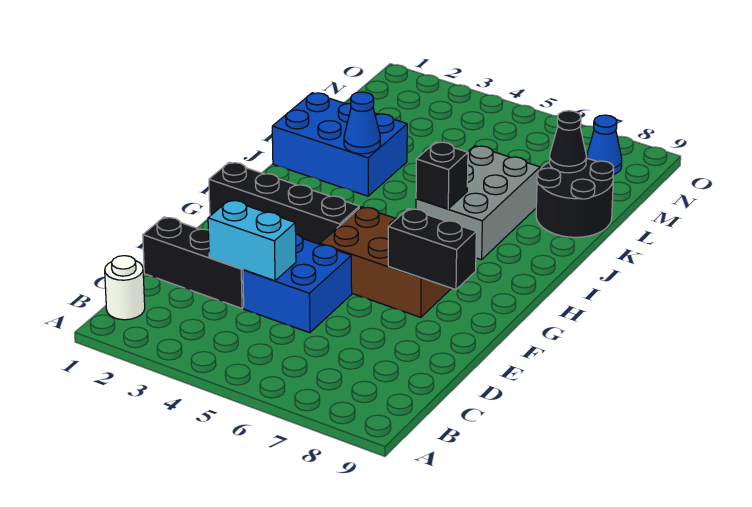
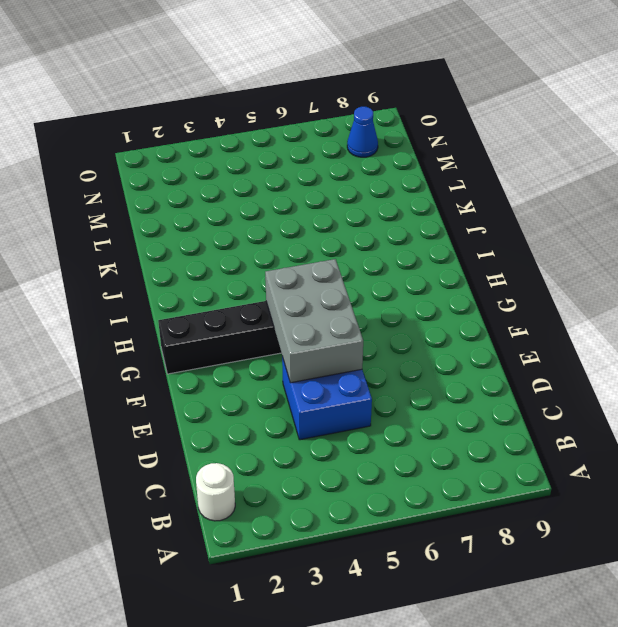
grey brick E4:G5 level 2 -> grey brick I6:K7 level 1
none -> black brick D1:D3 level 1
none -> brown brick F5:G7 level 1
none -> blue brick J1:K3 level 1

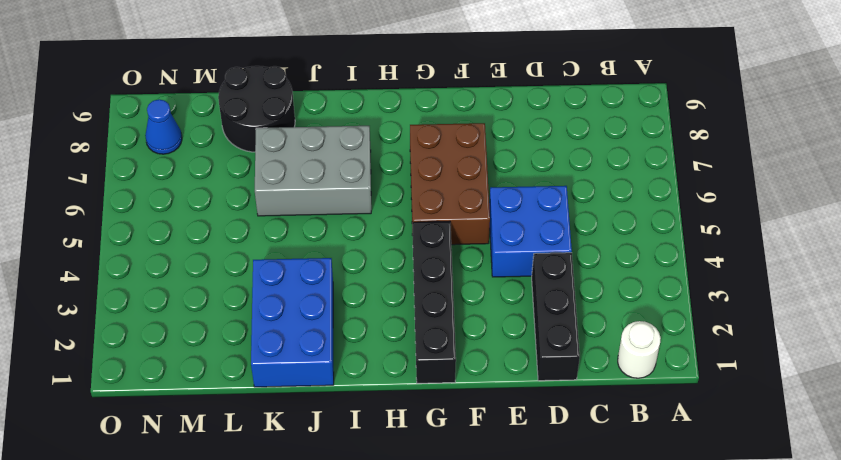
none -> cyan brick D3:D4 level 2
none -> black brick F7:F8 level 2
none -> black brick I6 level 2

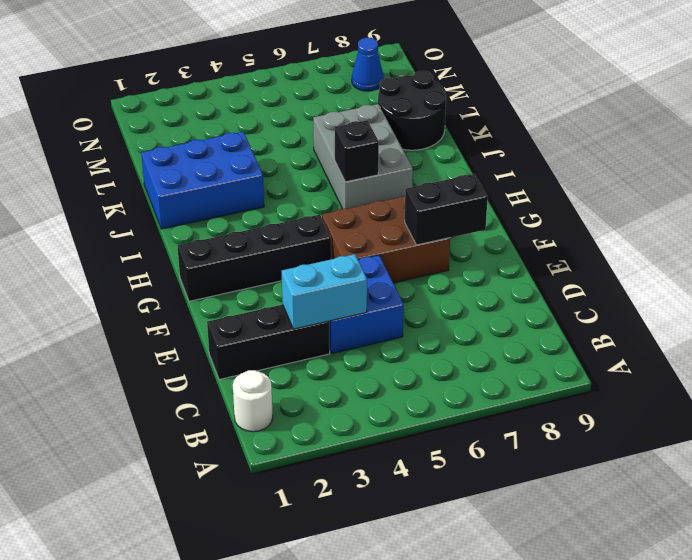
none -> blue cone J3 level 2
none -> black cone L8 level 2

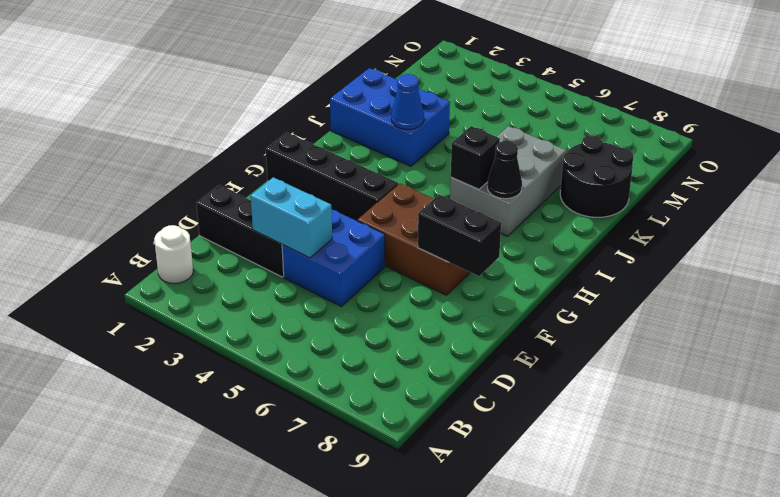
black cone I7 level 2 -> black cone L8 level 2
none -> blue cone N8 level 1

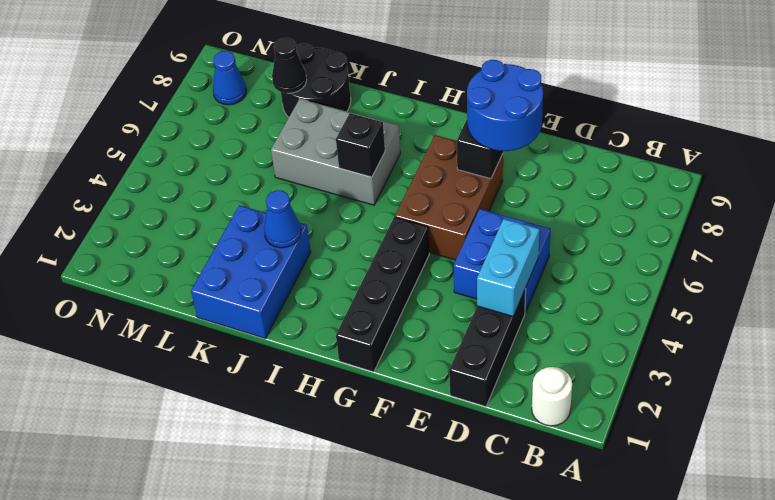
blue round brick E7:F8 level 3 -> none

